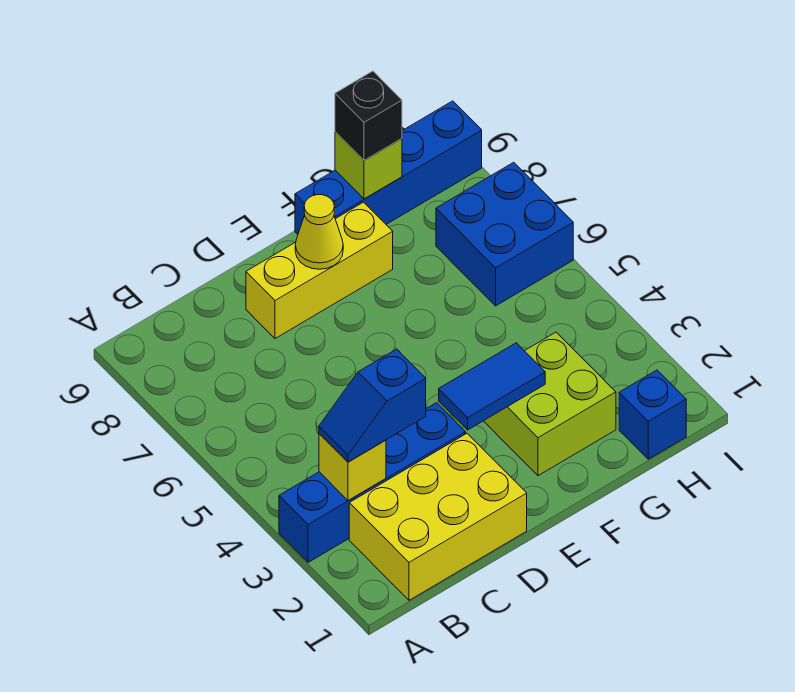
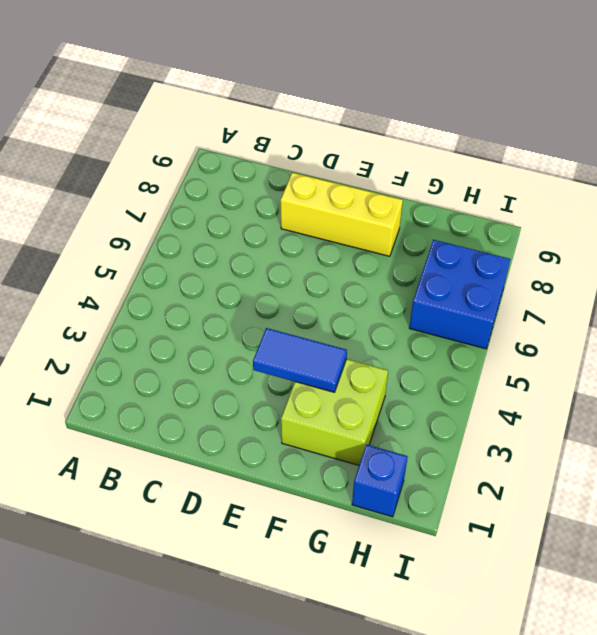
none -> blue brick A3:D3 level 1
none -> yellow brick B1:D2 level 1
none -> blue brick F9:I9 level 1

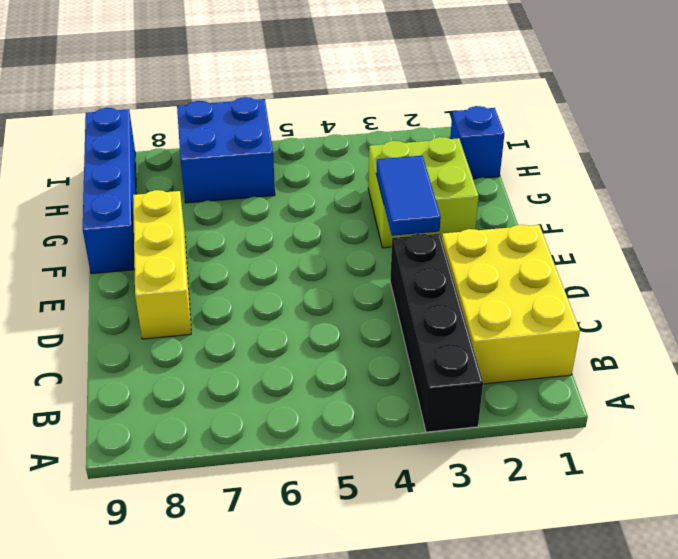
black brick A3:D3 level 1 -> blue brick A3:D3 level 1
none -> yellow brick B3 level 2
none -> yellow cone E8 level 2
none -> lime brick G9 level 2

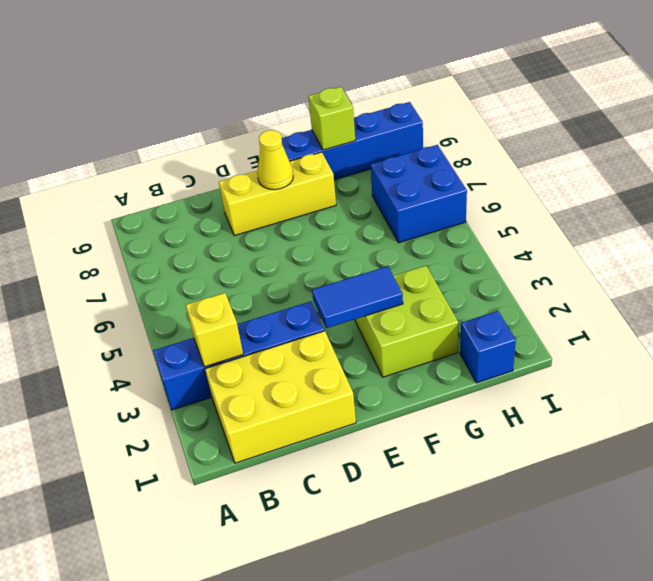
none -> blue slope B3:C3 level 3 top C
none -> black brick G9 level 3

